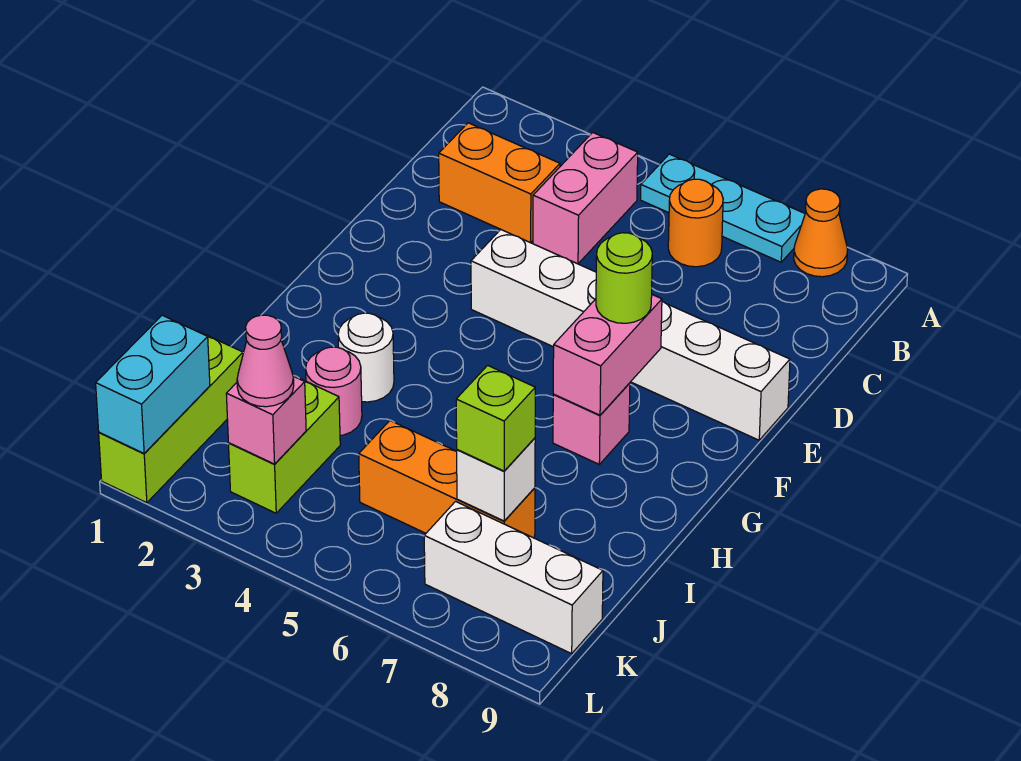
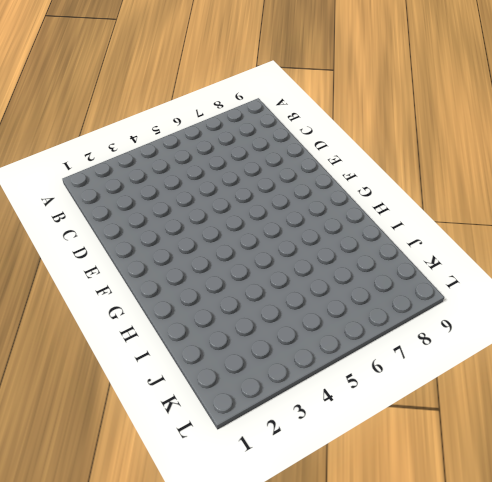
none -> cyan plate A5:A7 level 1
none -> orange cone A8 level 1
none -> pink brick B4:C4 level 1

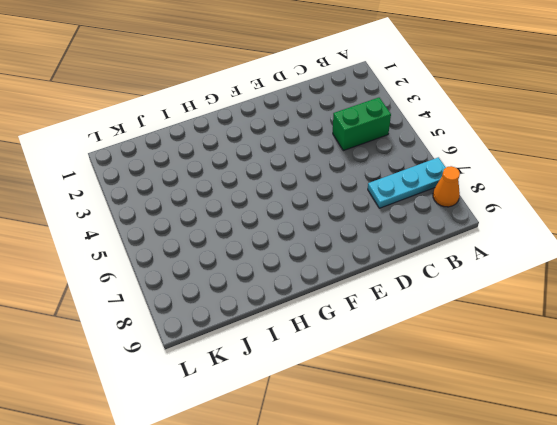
cyan plate A7:C7 level 1 -> cyan plate A5:A7 level 1
green brick B4:C4 level 1 -> pink brick B4:C4 level 1
none -> orange round brick B6 level 1
none -> orange brick C2:C3 level 1
none -> white brick E4:E9 level 1

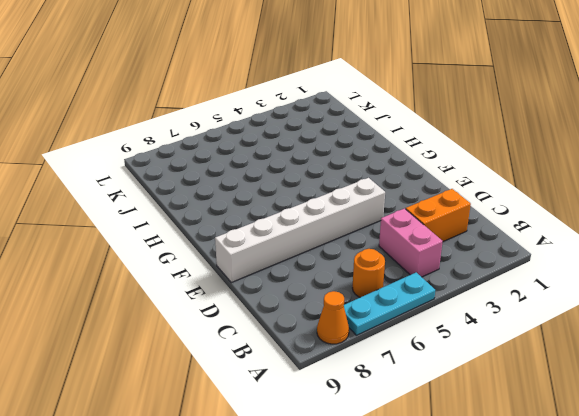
none -> pink brick G7 level 1
none -> white round brick H3 level 1
none -> pink round brick I3 level 1

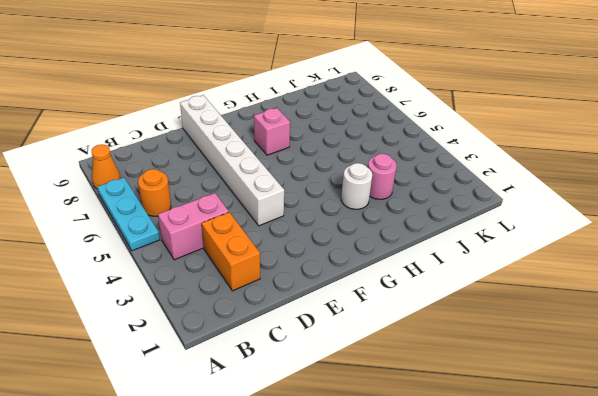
none -> lime brick J1:L1 level 1
none -> lime brick J3:K3 level 1
none -> orange brick J5:J7 level 1

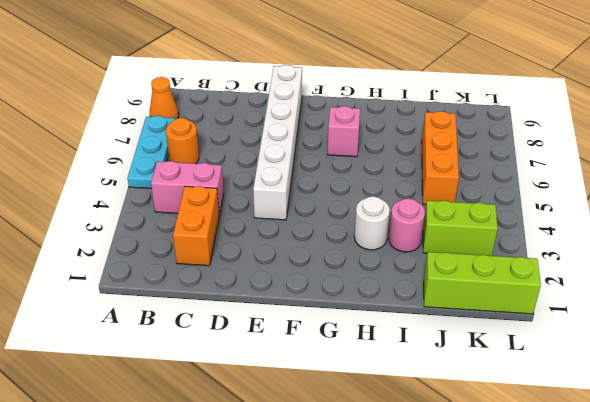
none -> white brick K7:K9 level 1
none -> pink brick F7:G7 level 2
none -> white brick J7 level 2

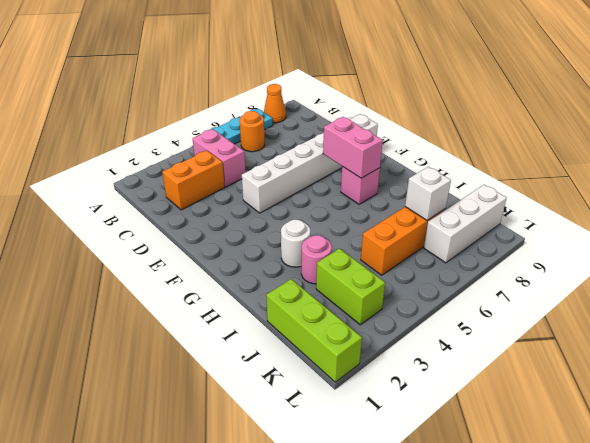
none -> cyan brick K1:L1 level 2
none -> pink brick K3 level 2
none -> lime round brick F7 level 3

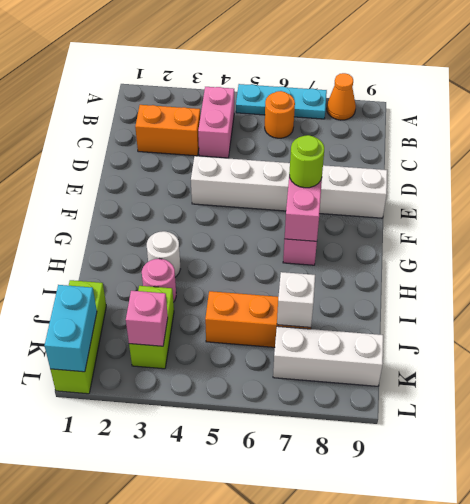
none -> lime brick J7 level 3
none -> pink cone K3 level 3

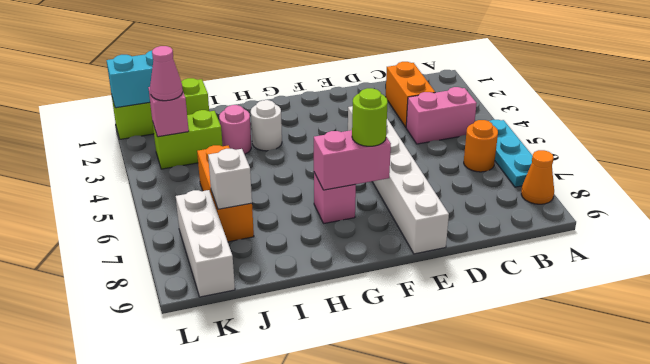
none -> lime brick J7 level 3

